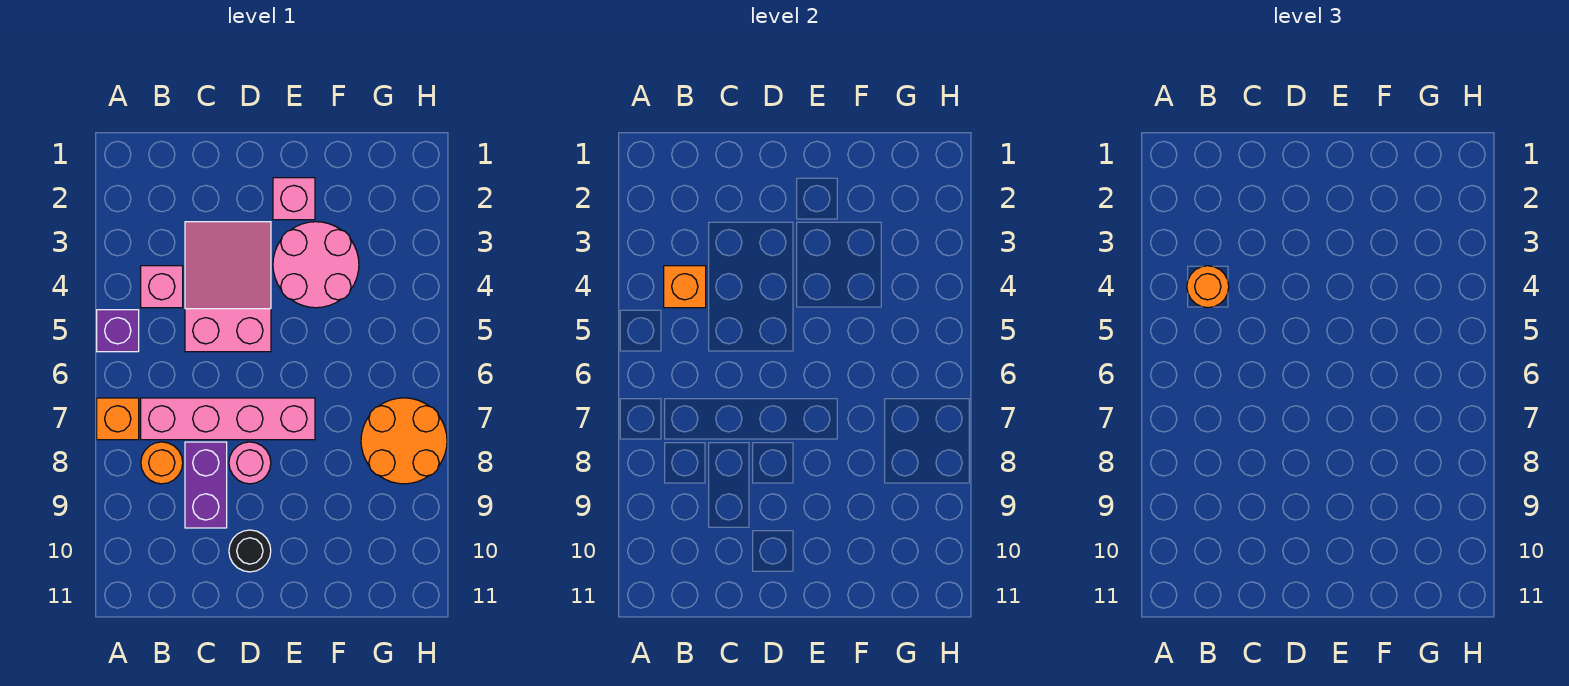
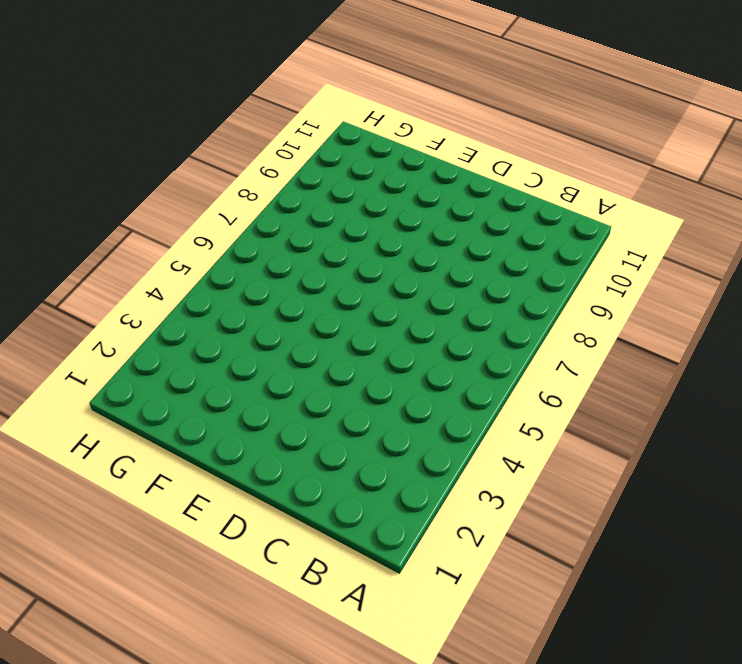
none -> purple brick A5 level 1
none -> orange brick A7 level 1
none -> pink brick B4 level 1

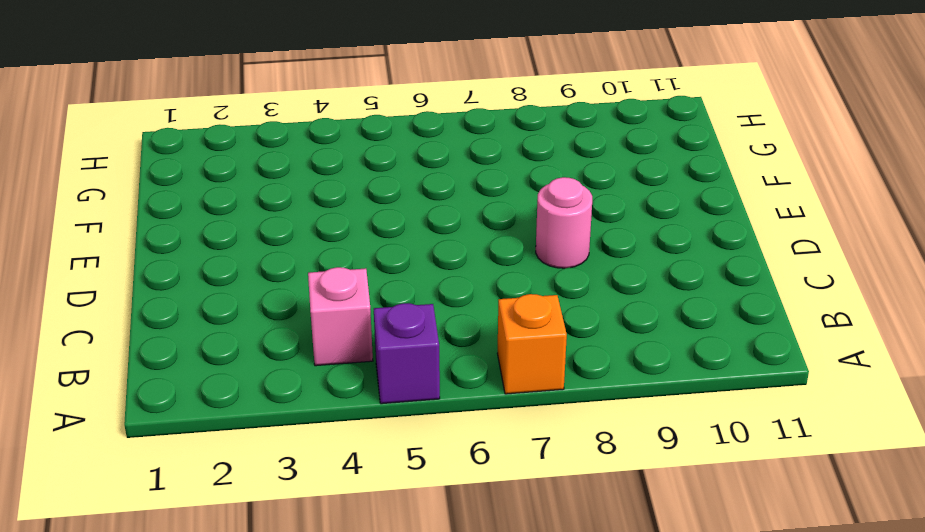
none -> pink brick B7:E7 level 1
none -> orange round brick B8 level 1
none -> pink slope C3:D5 level 1 top 5

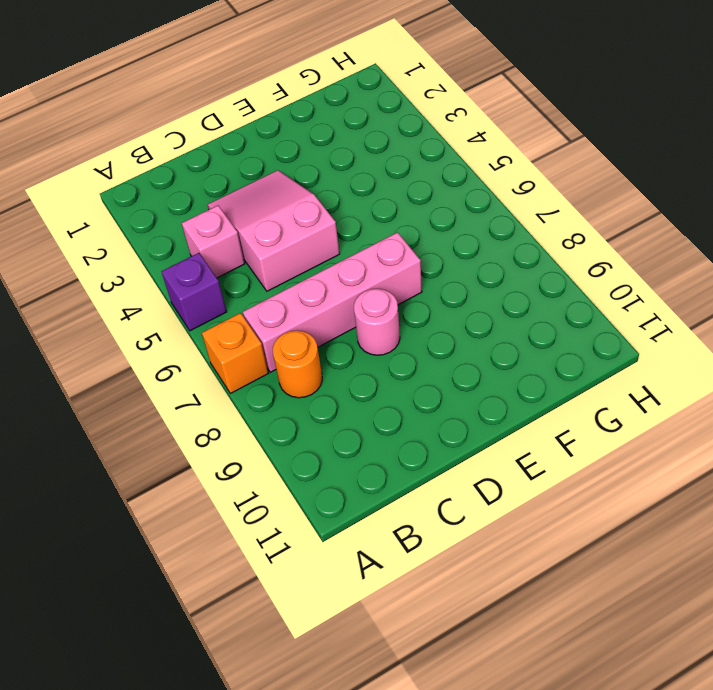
none -> purple brick C8:C9 level 1
none -> black round brick D10 level 1
none -> pink brick E2 level 1

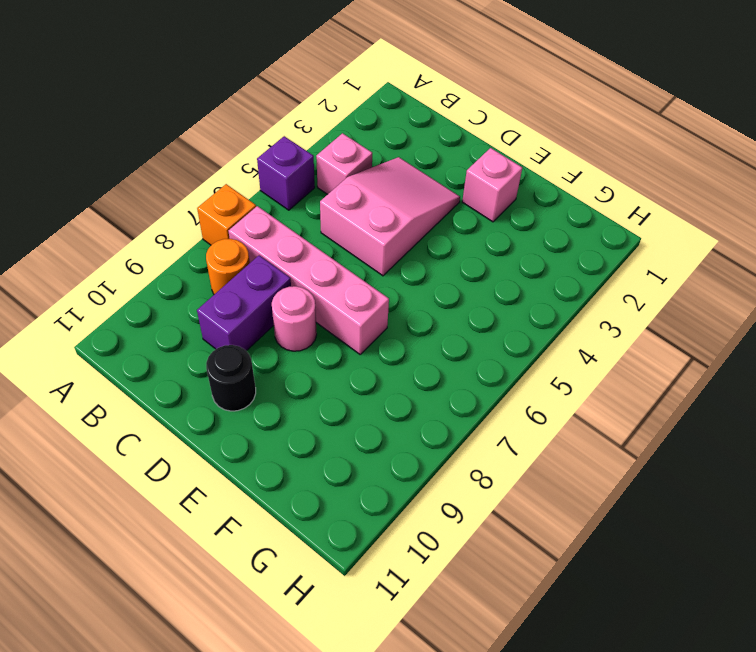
none -> pink round brick E3:F4 level 1
none -> orange round brick G7:H8 level 1
none -> orange brick B4 level 2

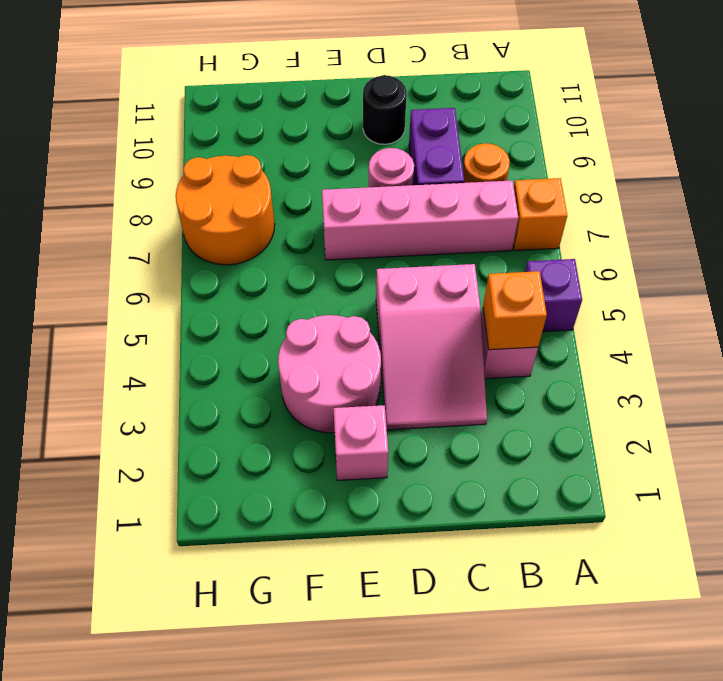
none -> orange round brick B4 level 3

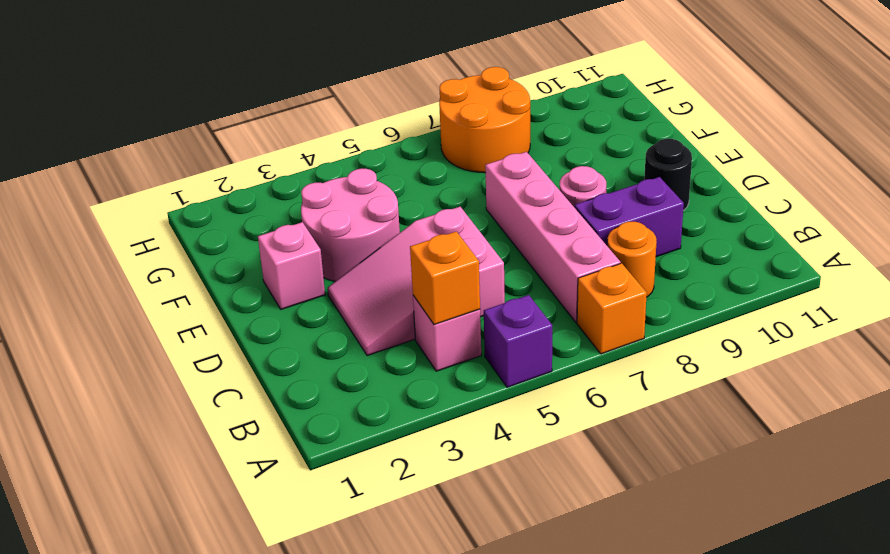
none -> orange round brick B4 level 3

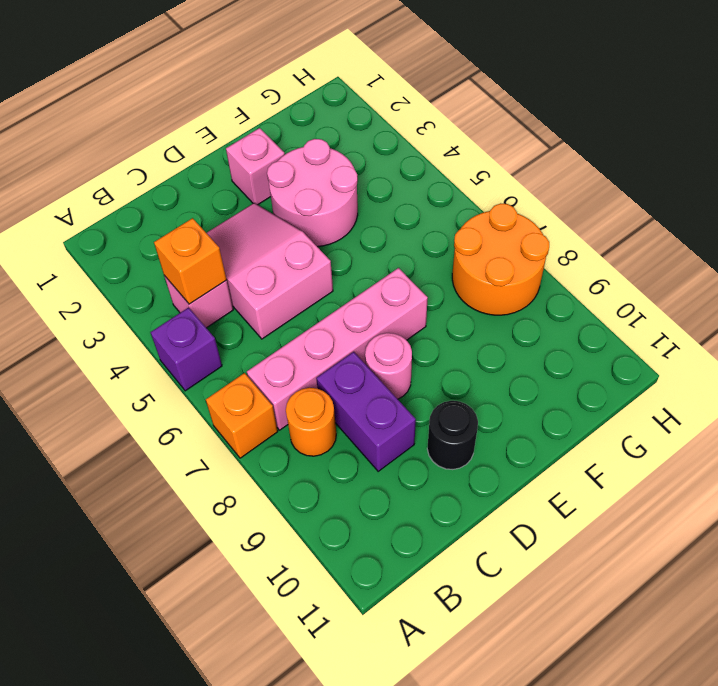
none -> orange round brick B4 level 3

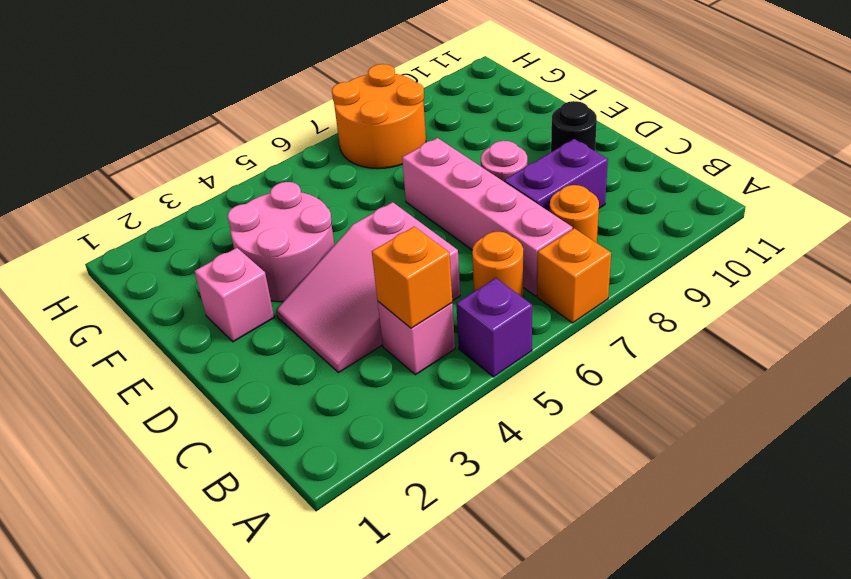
orange round brick B6 level 1 -> orange round brick B4 level 3

